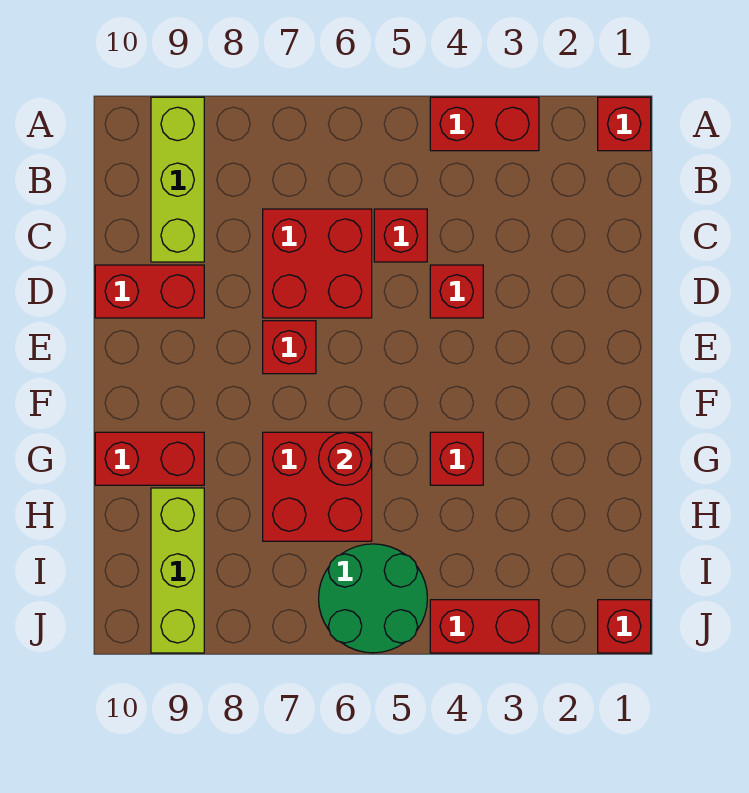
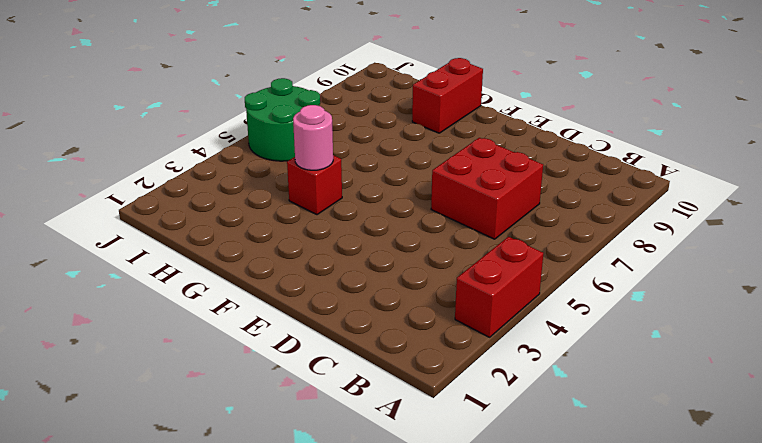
pink round brick G4 level 2 -> none
none -> red brick A1 level 1
none -> lime brick A9:C9 level 1
none -> red brick C5 level 1

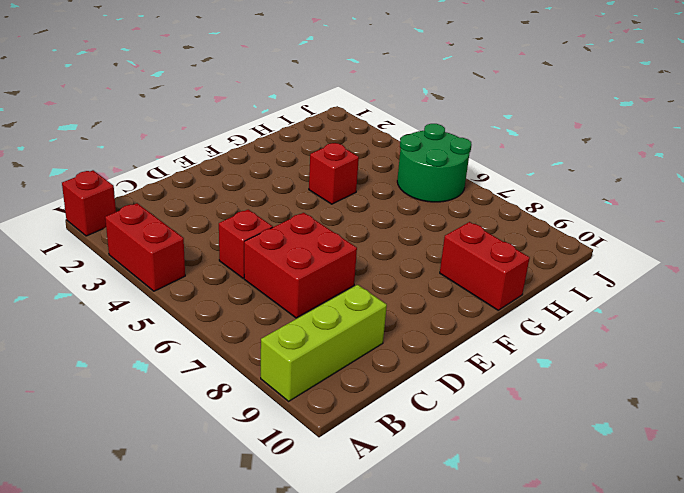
none -> red brick D4 level 1
none -> red brick D9:D10 level 1
none -> red brick E7 level 1

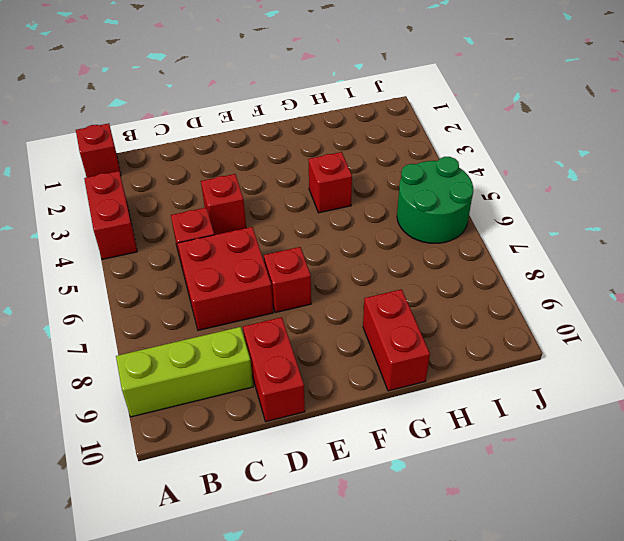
none -> red brick G6:H7 level 1
none -> lime brick H9:J9 level 1
none -> red brick J1 level 1

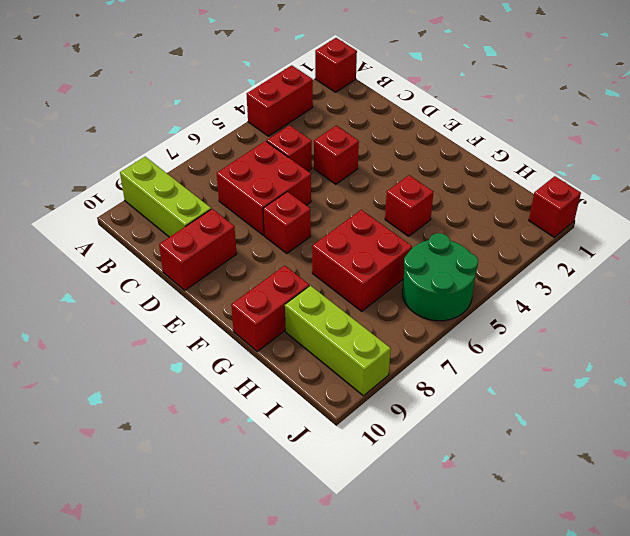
none -> red brick J3:J4 level 1
none -> red round brick G6 level 2

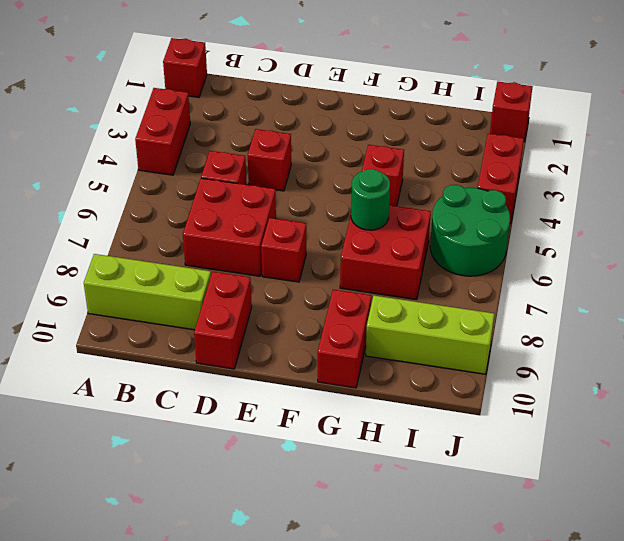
green round brick G6 level 2 -> red round brick G6 level 2

